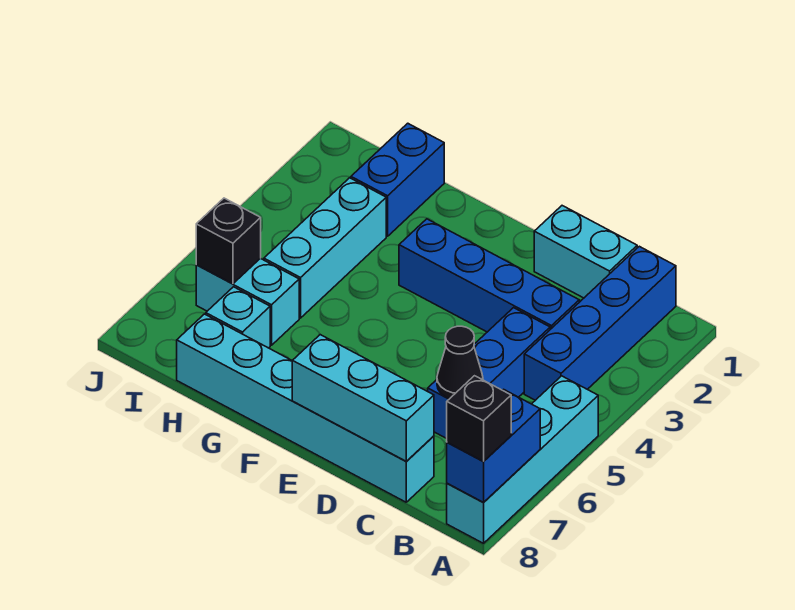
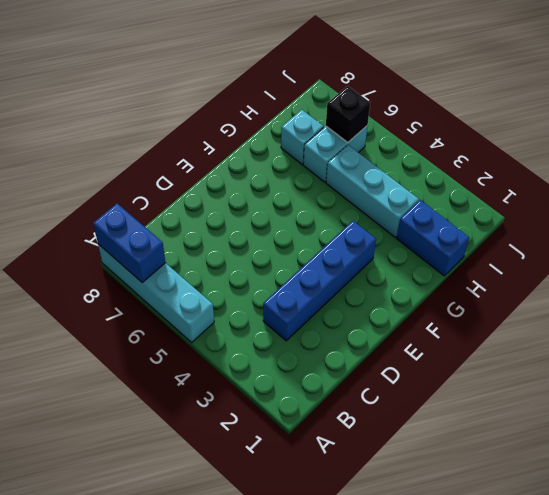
none -> blue brick B1:B4 level 1
none -> cyan brick C1:D1 level 1
none -> blue brick C4:C6 level 1

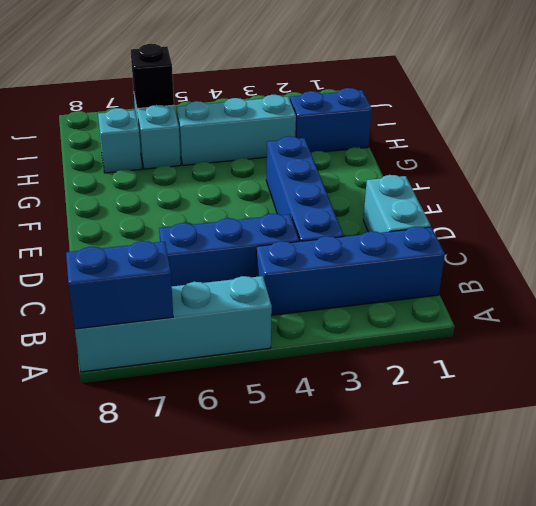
none -> cyan brick C8:H8 level 1
none -> black cone C6 level 2
none -> cyan brick C8:E8 level 2

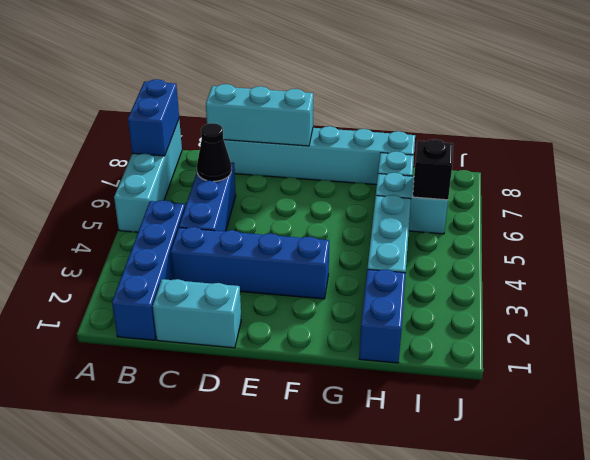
none -> black brick A8 level 3

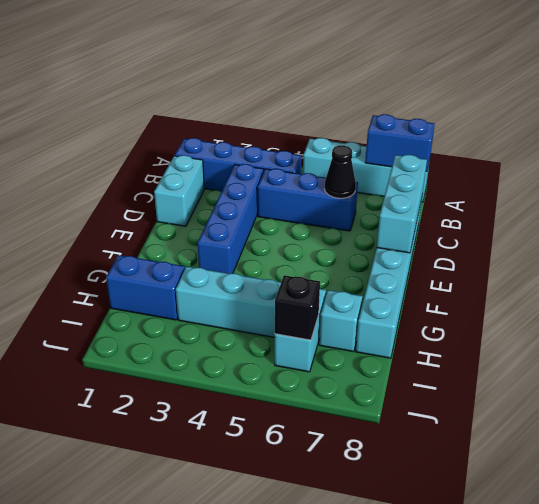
none -> black brick A8 level 3

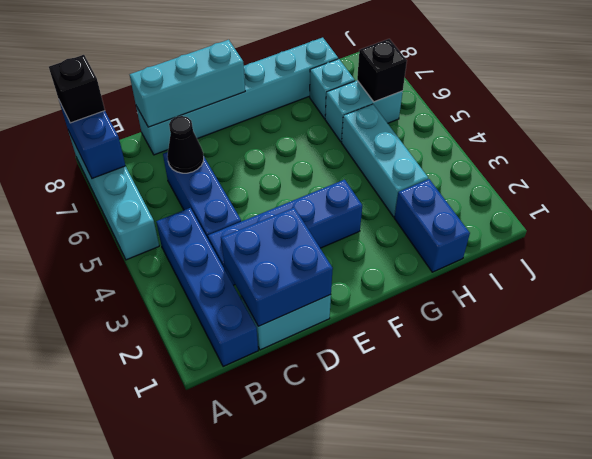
blue brick C1:D2 level 2 -> none

